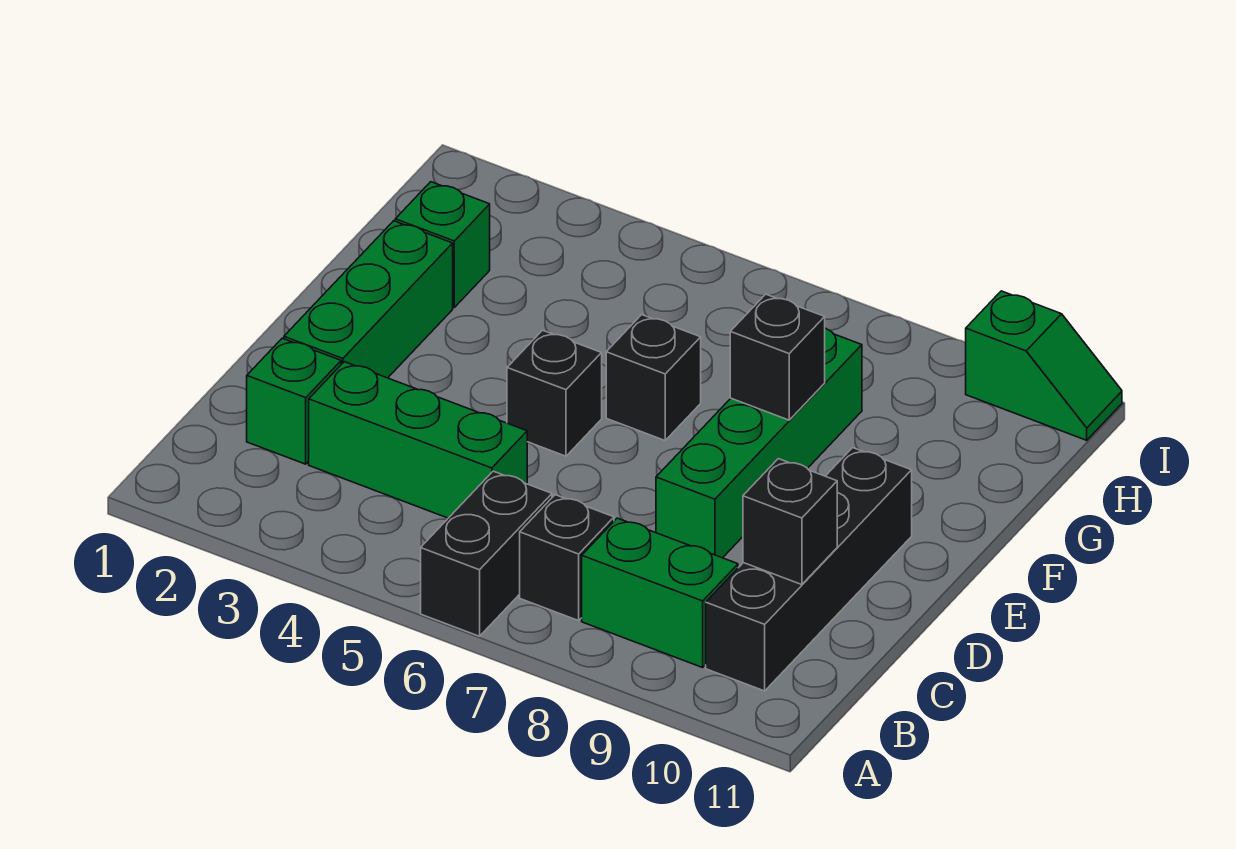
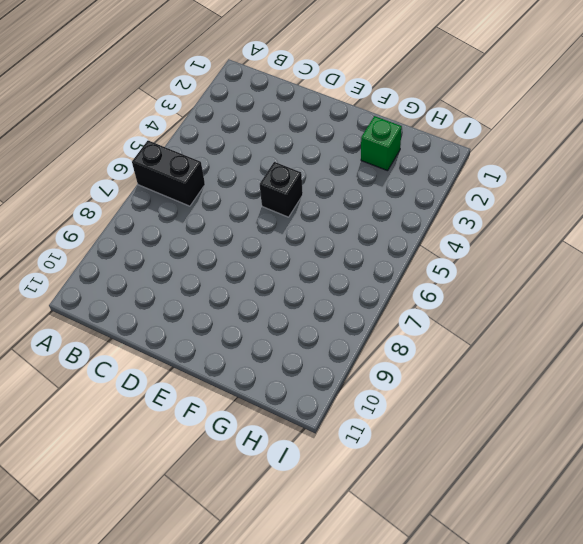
none -> black brick B7 level 1
none -> green brick B8:B9 level 1
none -> black brick B10:E10 level 1

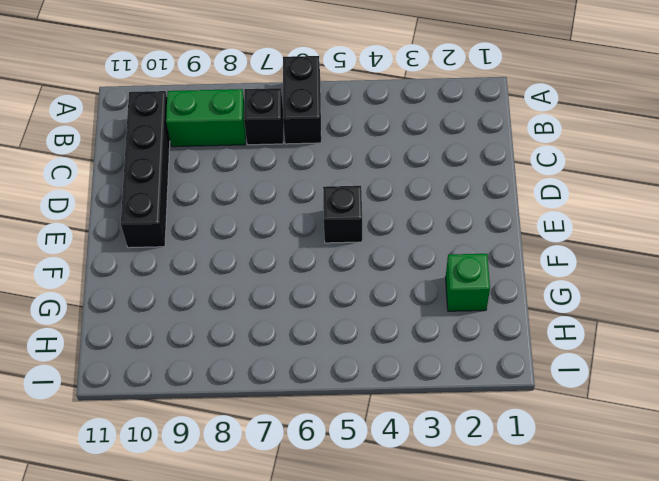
none -> green brick C2 level 1
none -> green brick C3:C5 level 1
none -> green brick D2:F2 level 1

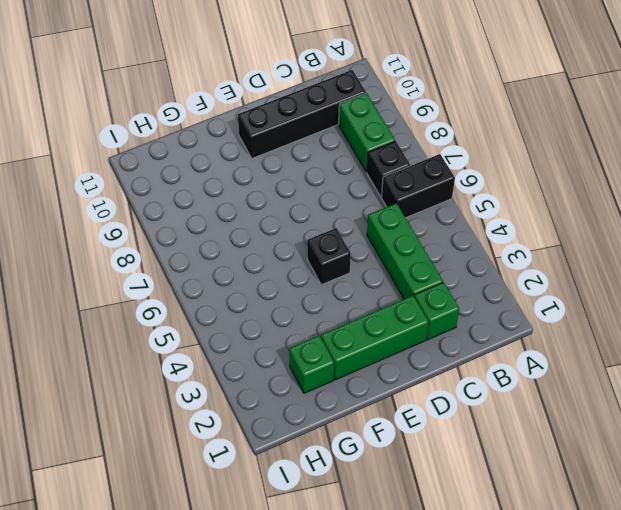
none -> green brick D8:G8 level 1
none -> black brick F6 level 1
none -> green slope I10:I11 level 1 top 10

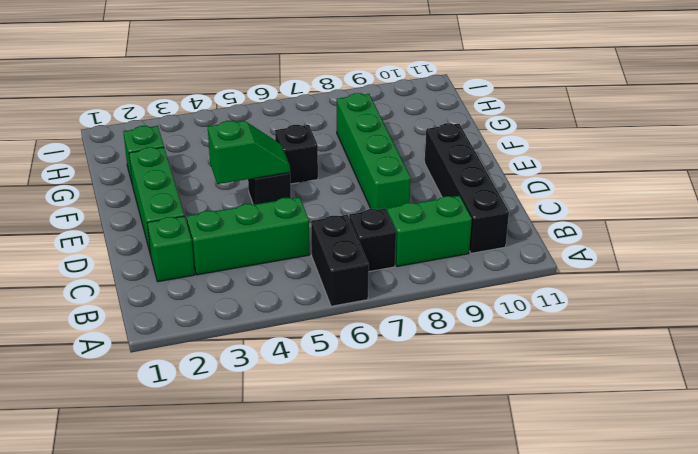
green slope E4:E5 level 2 top 4 -> green slope I10:I11 level 1 top 10
none -> black brick C10 level 2
none -> black brick F8 level 2

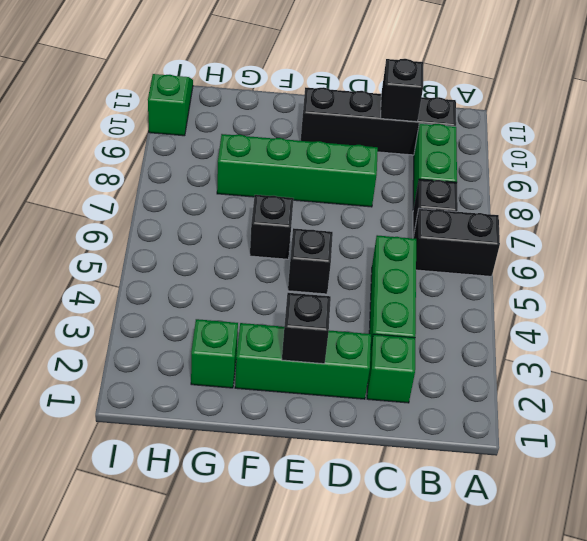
black brick E2 level 2 -> black brick F8 level 2

